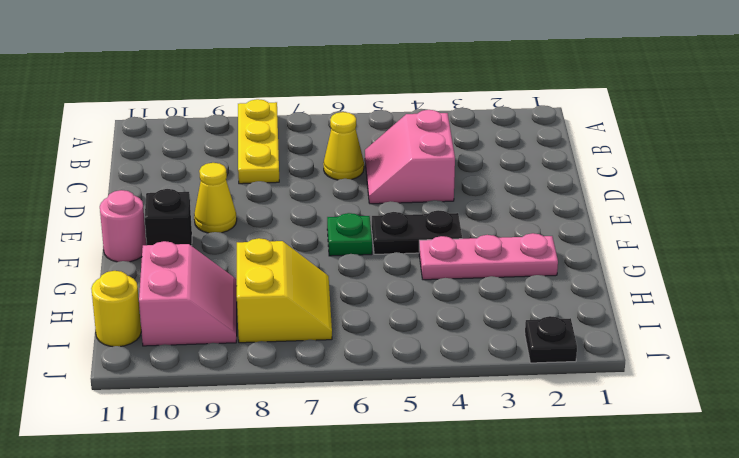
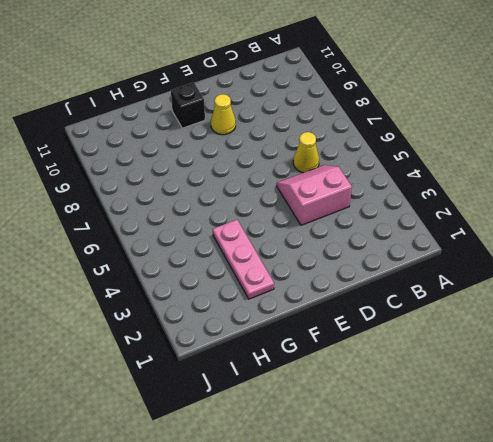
none -> yellow plate A8:C8 level 1
none -> black plate F4:F5 level 1
none -> green plate F6 level 1

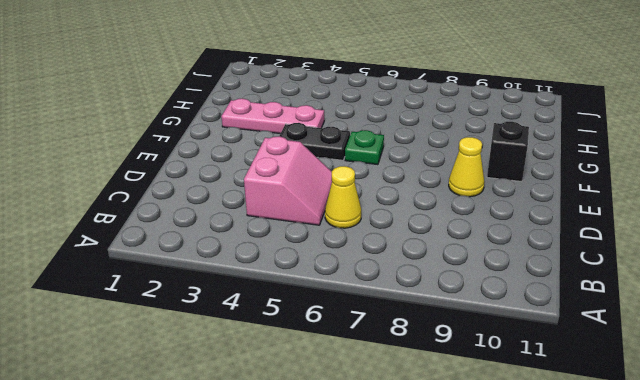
none -> yellow plate A8:C8 level 1
none -> pink round brick F11 level 1
none -> yellow slope H7:I8 level 1 top 8

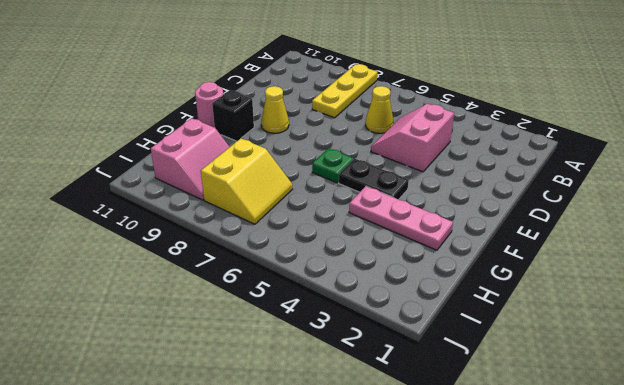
none -> yellow round brick I11 level 1
none -> black plate J2 level 1

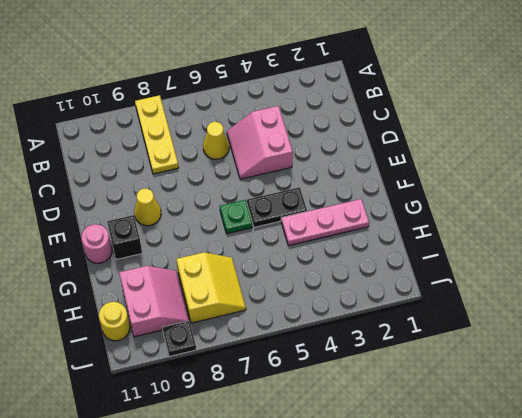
black plate J9 level 1 -> black plate J2 level 1

